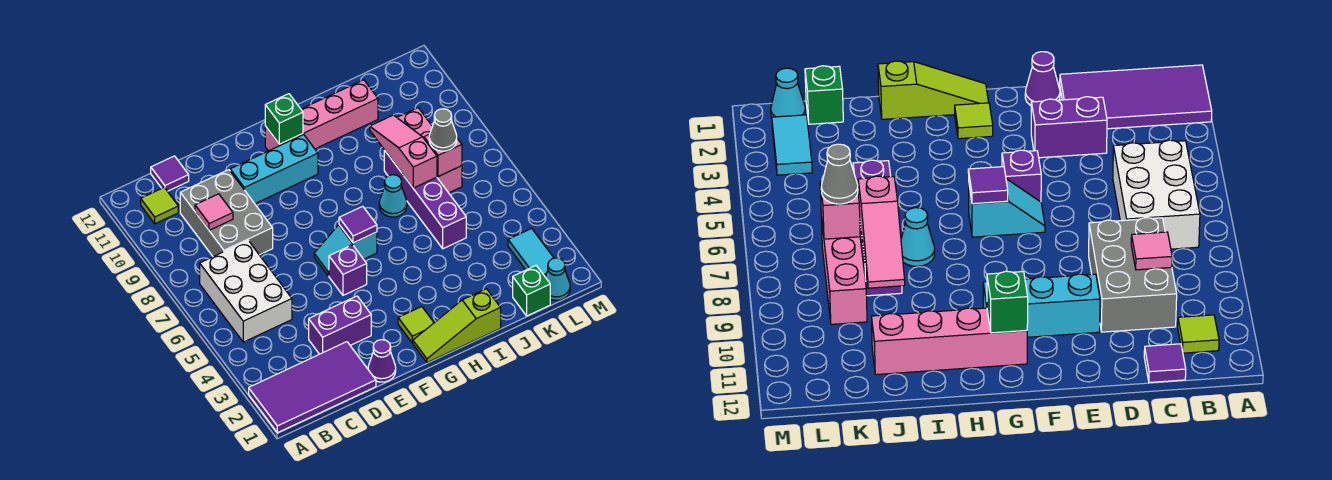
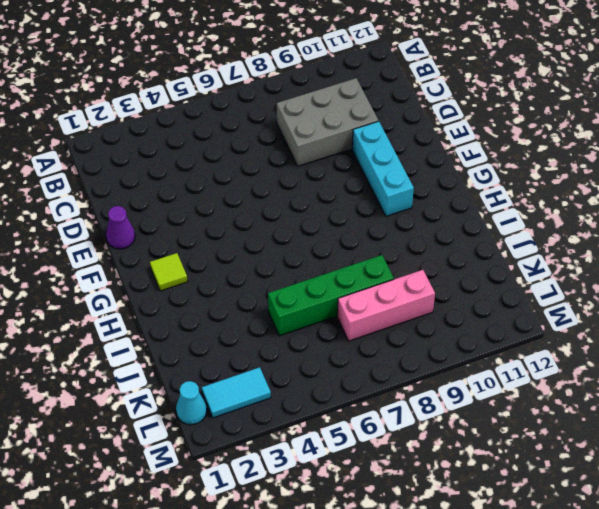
green brick J5:J8 level 1 -> purple brick J5:J8 level 1
none -> purple tile A1:D2 level 1
none -> white brick B5:C7 level 1
none -> lime tile B11 level 1

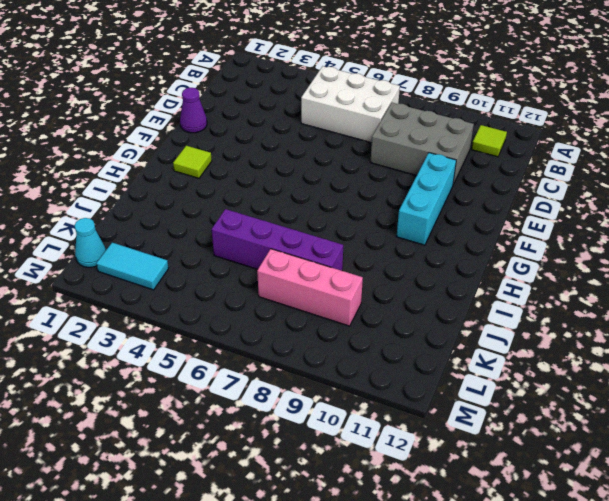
none -> purple tile A1:D2 level 1
none -> purple tile C12 level 1
none -> purple brick D3:E3 level 1

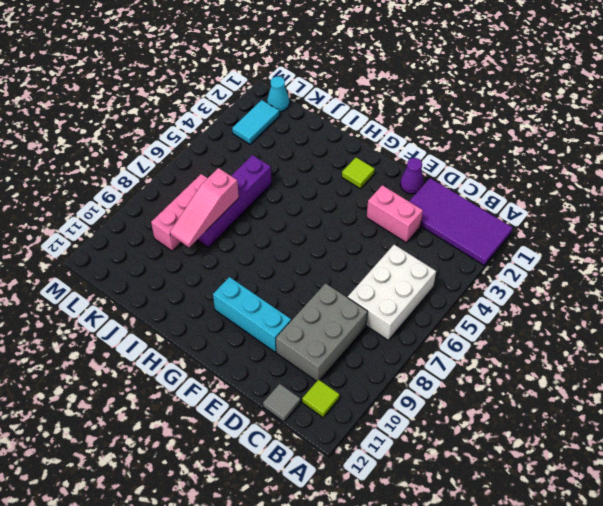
grey tile C12 level 1 -> purple tile C12 level 1
pink brick D3:E3 level 1 -> purple brick D3:E3 level 1
none -> purple brick F5 level 1
none -> cyan slope F6:G6 level 1 top G
none -> lime slope G1:I1 level 1 top I

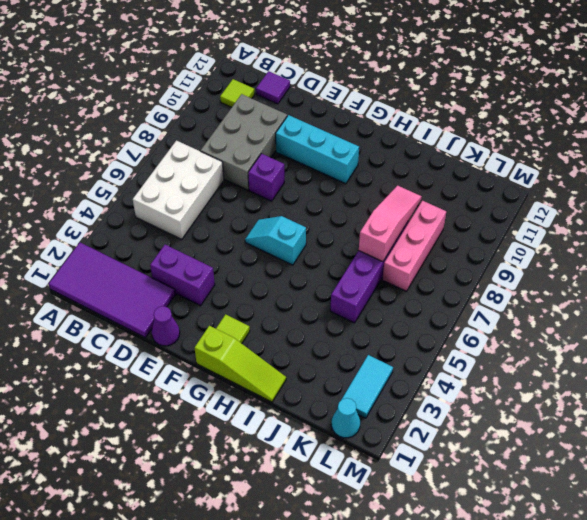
purple brick E8 level 1 -> purple brick F5 level 1
lime slope G1:I1 level 1 top G -> lime slope G1:I1 level 1 top I
none -> pink brick G11:J11 level 1
none -> cyan cone I7 level 1
none -> green brick K1 level 1

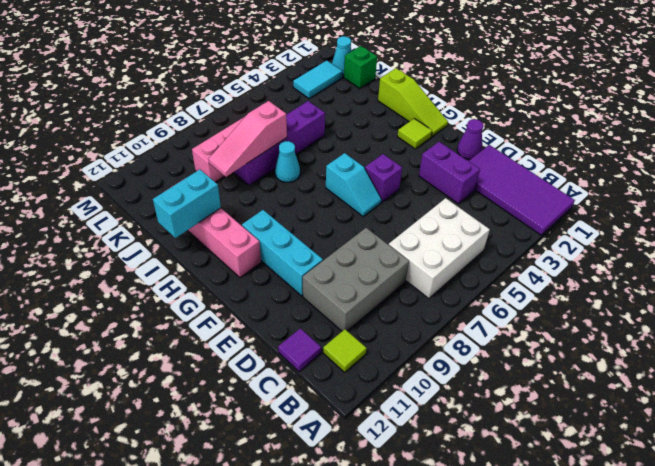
cyan brick I11:I12 level 2 -> none
none -> pink tile C9 level 2
none -> purple tile G6 level 2
none -> green brick G11 level 2

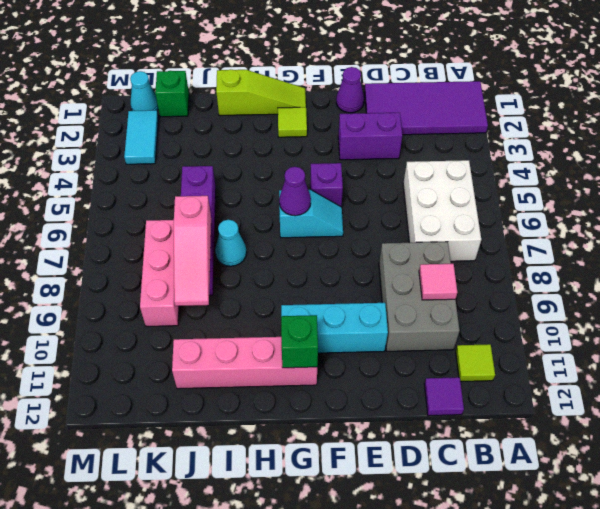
purple cone G6 level 2 -> purple tile G6 level 2
none -> pink brick K7 level 2
none -> grey cone K7 level 3

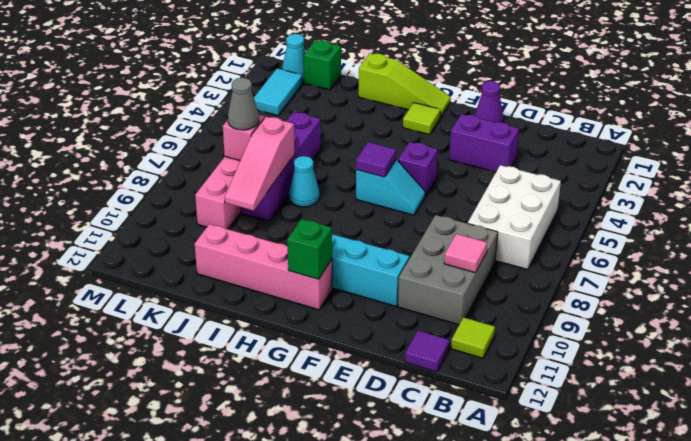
none -> purple tile A1:D2 level 1

